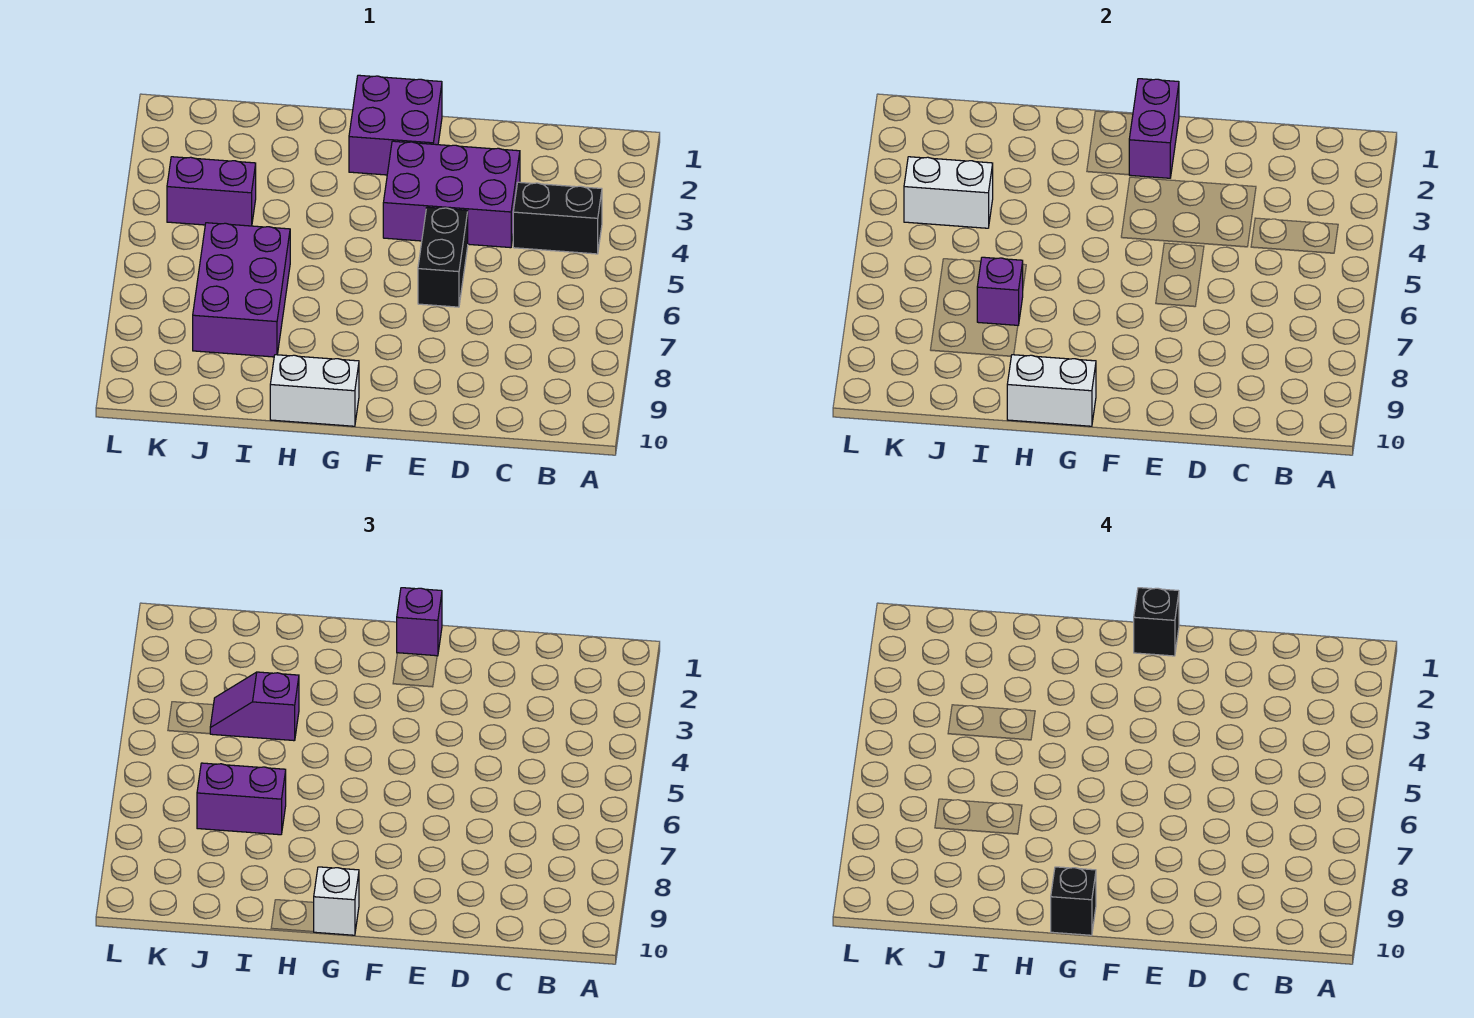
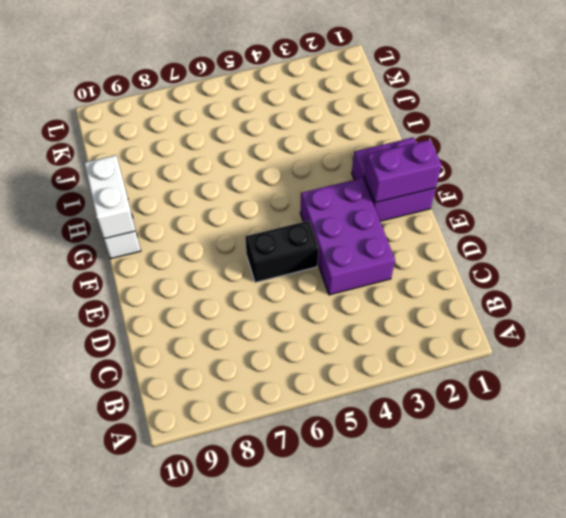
none -> black brick B4:C4 level 1
none -> purple brick I6:J8 level 1
none -> purple brick J4:K4 level 1

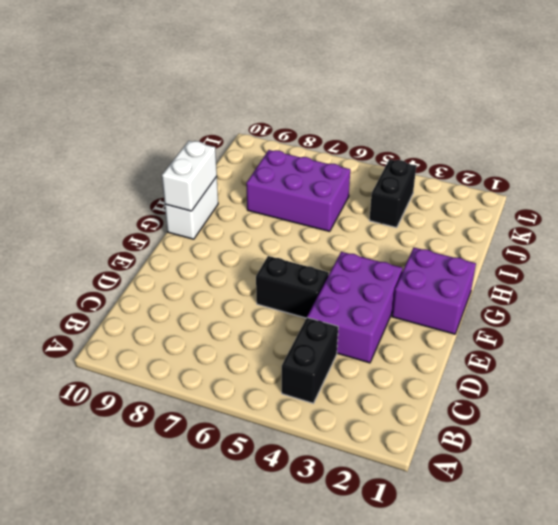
black brick J4:K4 level 1 -> purple brick J4:K4 level 1
none -> purple brick F1:F2 level 2
none -> purple brick I7 level 2
none -> white brick J4:K4 level 2

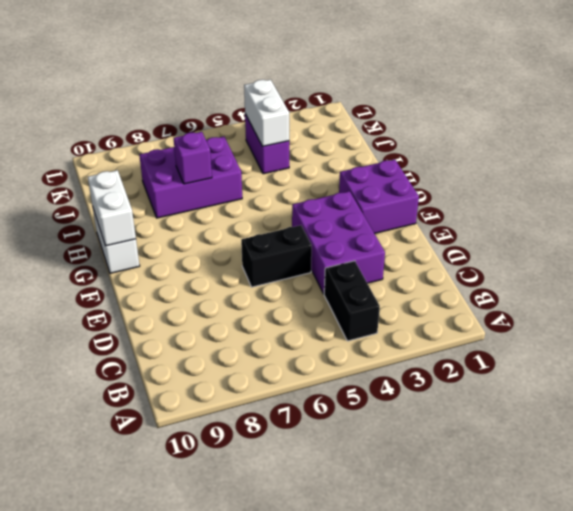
none -> purple brick F1:F2 level 2
none -> purple brick F1 level 3
none -> white brick G10 level 3

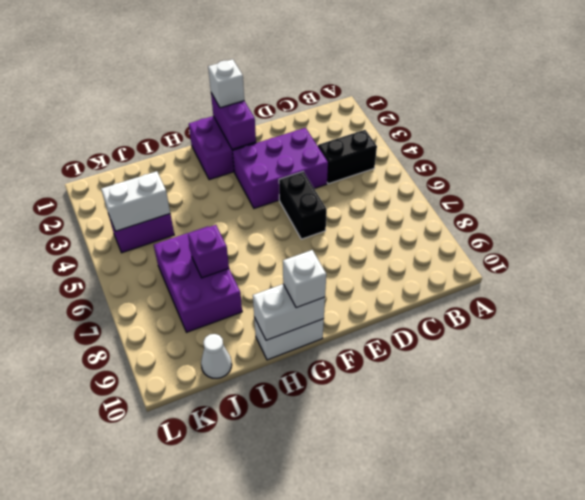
white brick F1 level 3 -> purple brick F1 level 3
white cone J10 level 1 -> none
none -> purple slope I4:J4 level 3 top I
none -> purple brick I7:J7 level 3
none -> black brick F1 level 4

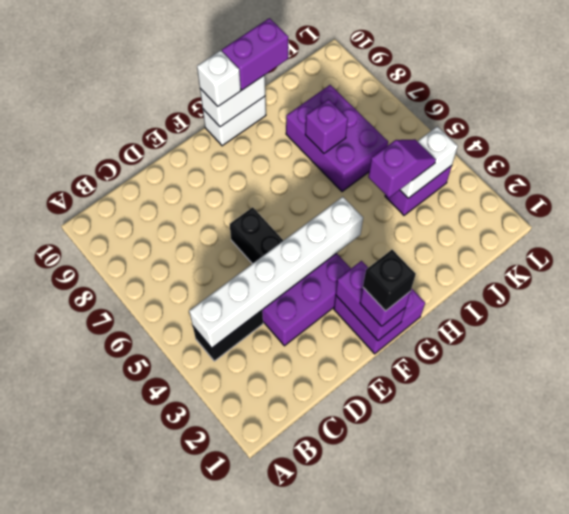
white brick B4:G4 level 2 -> none
purple brick H10:I10 level 3 -> purple brick I7:J7 level 3
none -> black brick G10 level 4

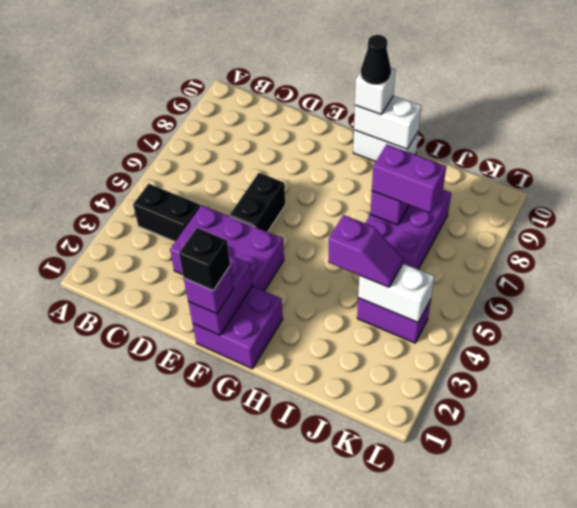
black cone G10 level 4 -> black brick G10 level 4

